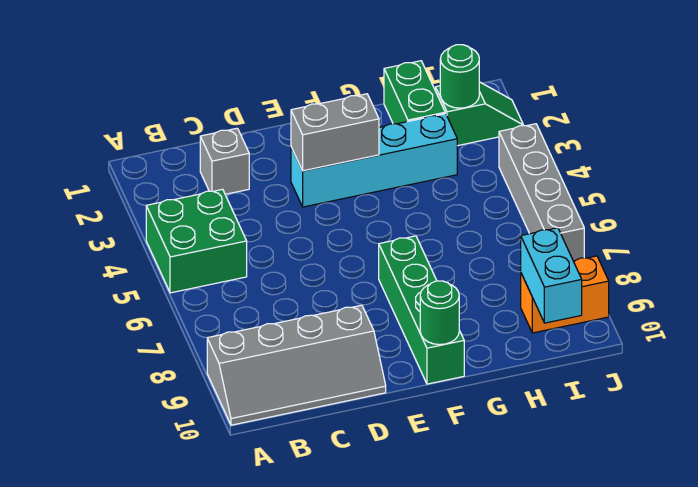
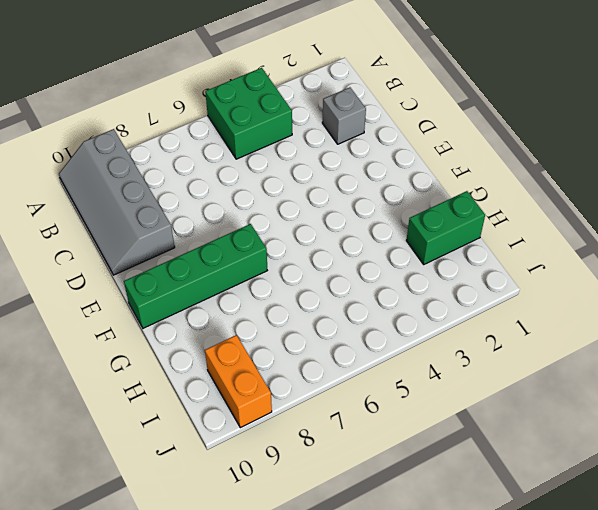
none -> cyan brick E3:H3 level 1
none -> green slope I2:J2 level 1 top I
none -> grey brick J4:J7 level 1

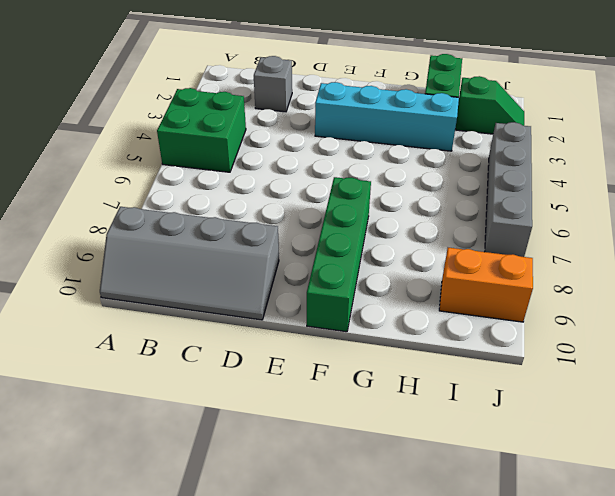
none -> grey brick E3:F3 level 2
none -> green round brick F10 level 2
none -> green round brick I2 level 2

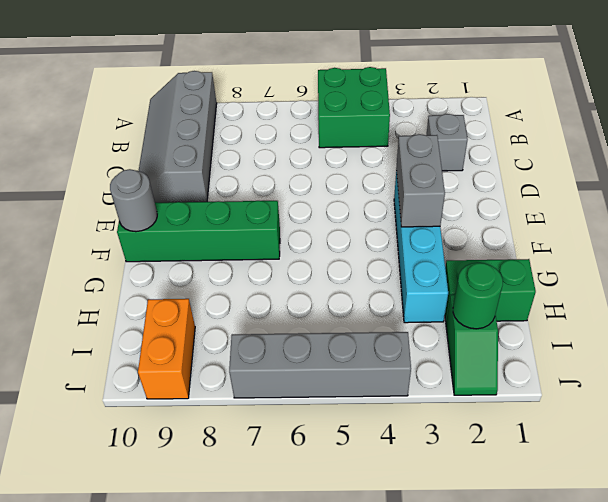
grey round brick F10 level 2 -> green round brick F10 level 2
none -> cyan brick I9:I10 level 2

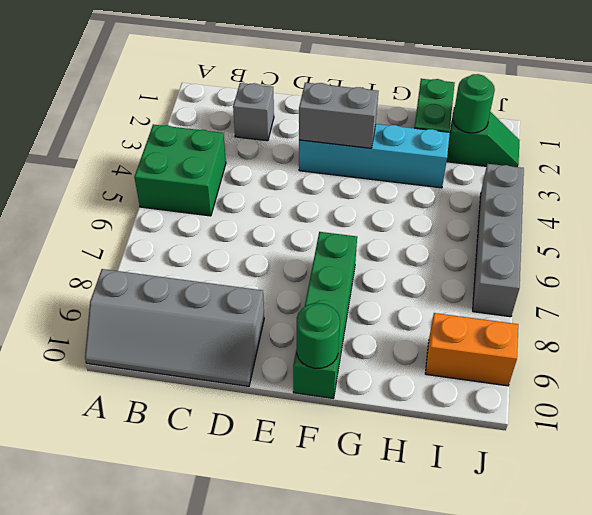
none -> cyan brick I9:I10 level 2

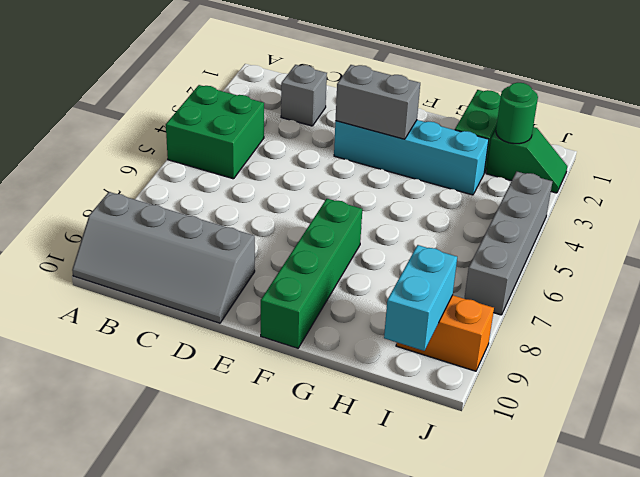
none -> green round brick F10 level 2

